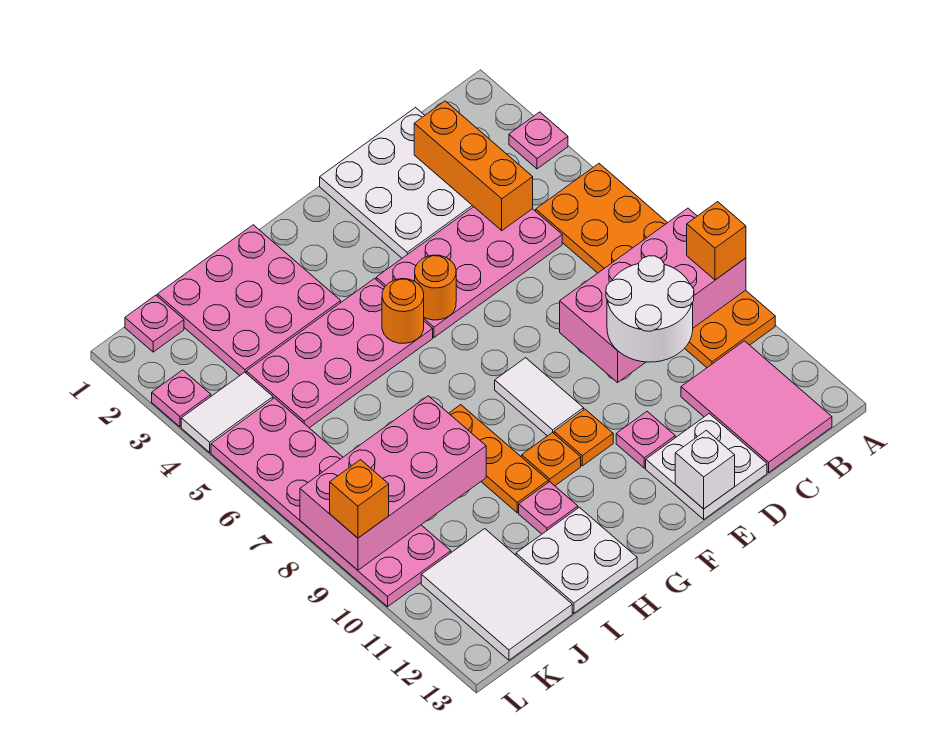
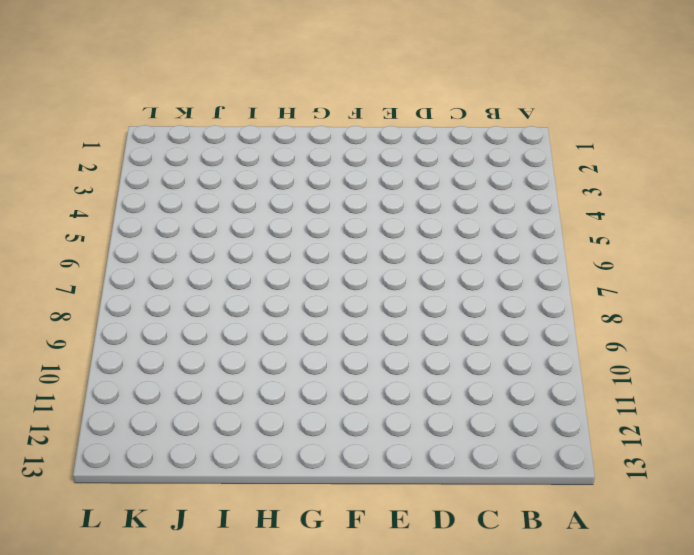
none -> pink plate A3 level 1
none -> orange plate A5:B10 level 1
none -> pink tile B11:C13 level 1

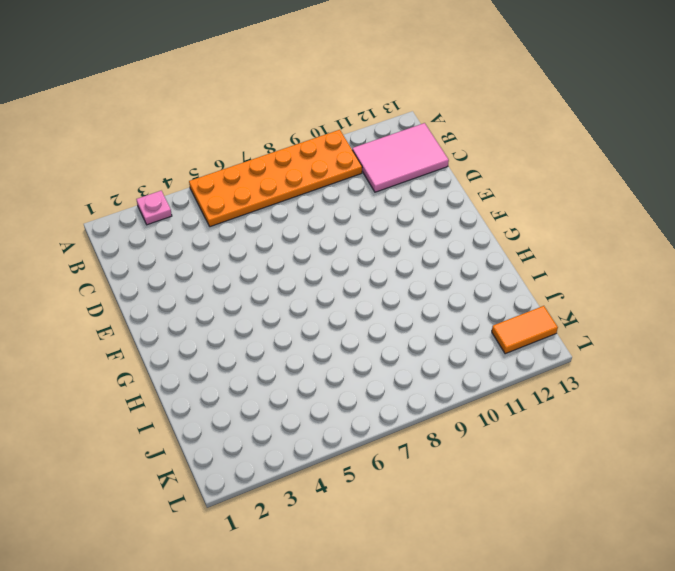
orange tile K12:K13 level 1 -> white tile J11:K13 level 1
none -> white plate C1:E3 level 1
none -> pink plate C4:F5 level 1
none -> white plate D12:E13 level 1

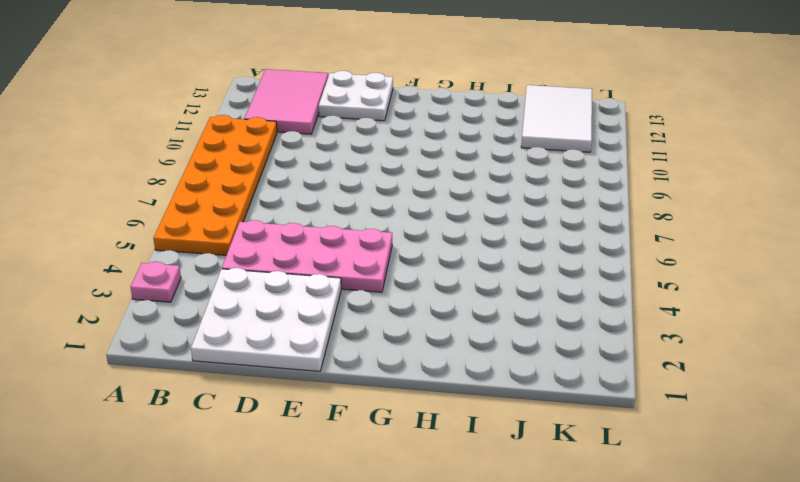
none -> pink plate E11 level 1
none -> white tile F8:F9 level 1
none -> orange plate F10 level 1

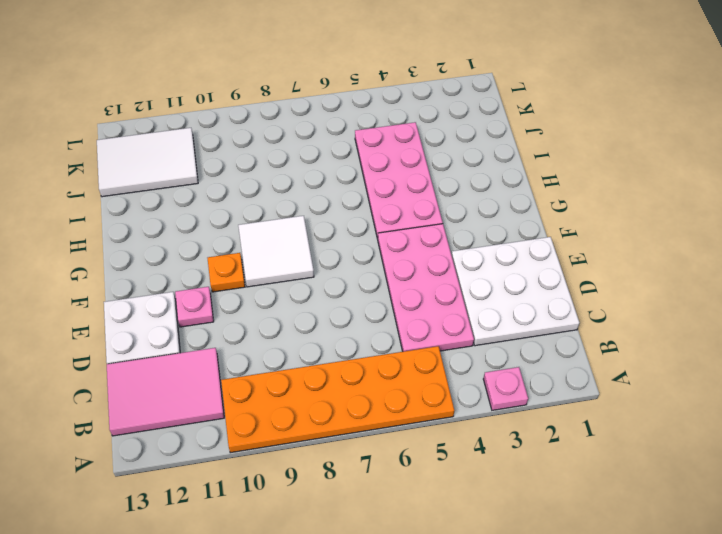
white tile F8:G9 level 1 -> white tile F8:F9 level 1
none -> orange plate G10 level 1
none -> pink plate H1:J3 level 1
none -> orange plate H8:H10 level 1

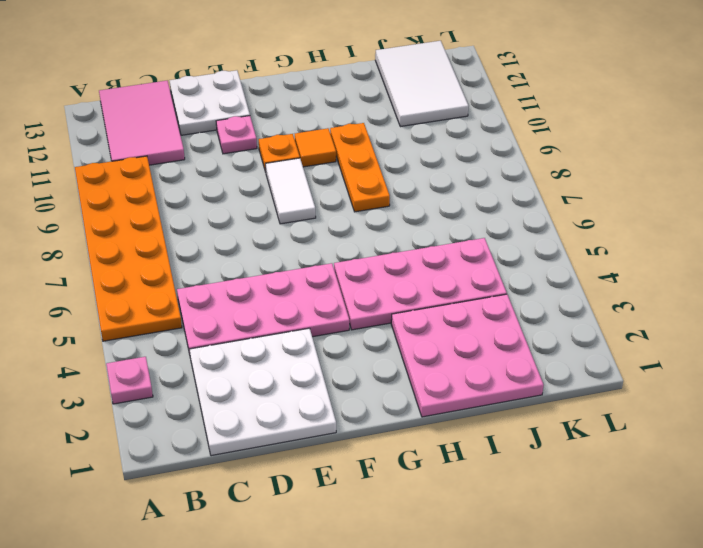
orange tile G10 level 1 -> orange plate G10 level 1
none -> pink plate H11 level 1
none -> white plate H12:I13 level 1
none -> pink plate K1 level 1

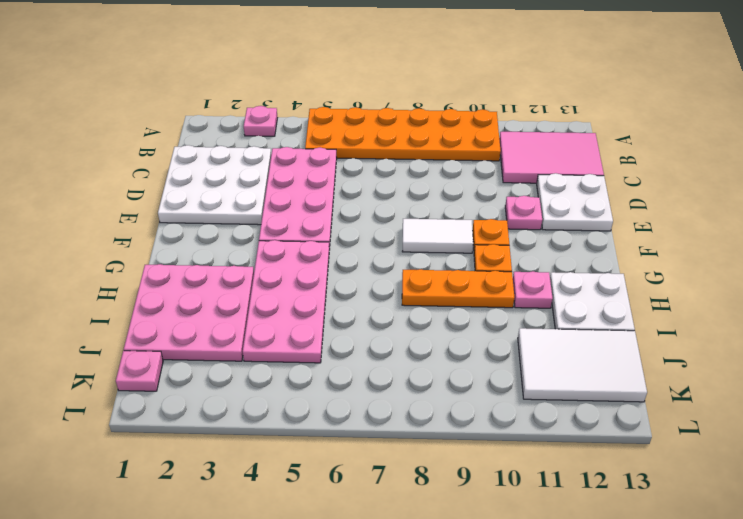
none -> white tile K4:L4 level 1
none -> pink plate K5:L10 level 1
none -> pink plate L3 level 1

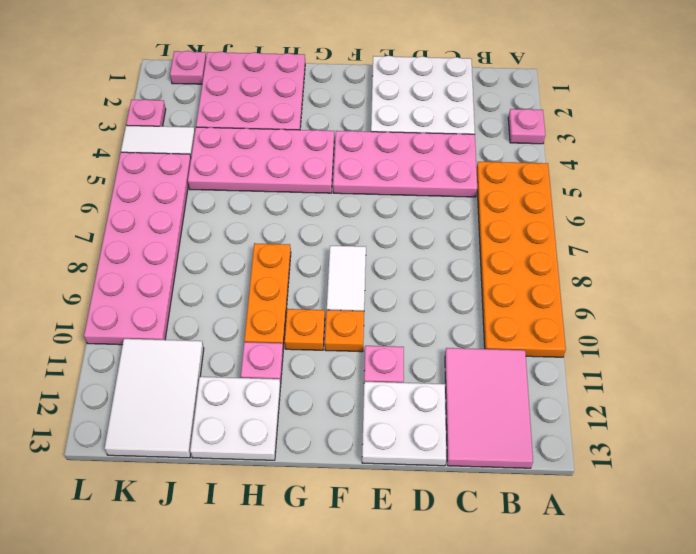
none -> pink brick A8:D9 level 2
none -> orange brick C2:C4 level 2
none -> white brick E13 level 2

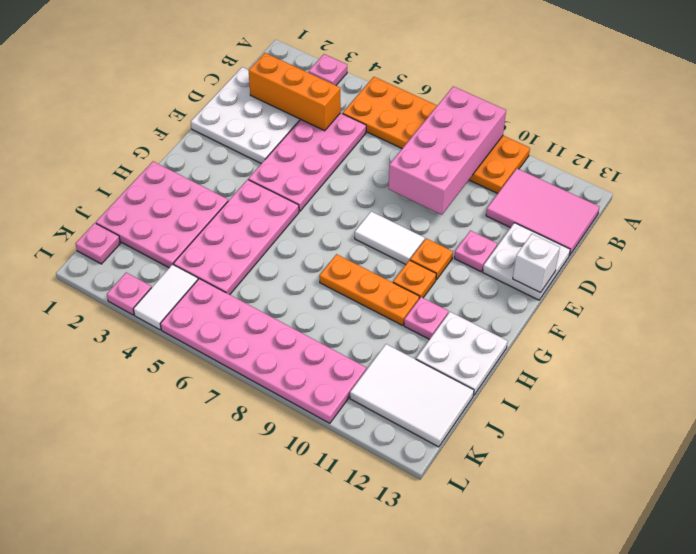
none -> orange round brick F5 level 2
none -> orange round brick G5 level 2
none -> pink brick I8:L9 level 2

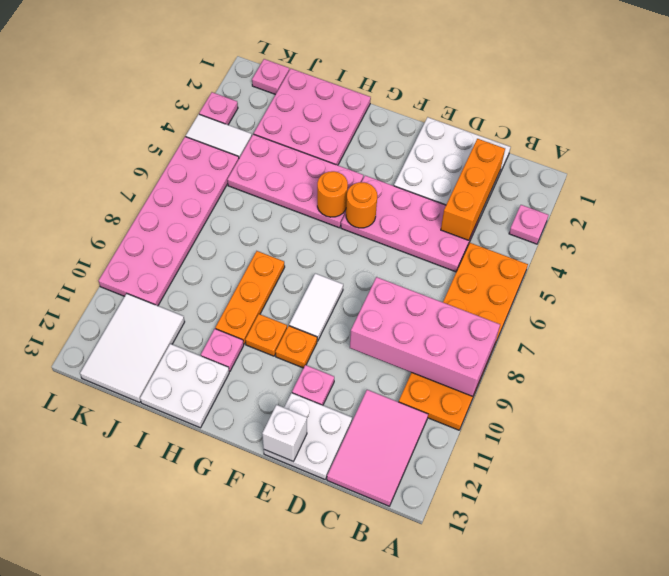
none -> pink brick I8:L9 level 2
none -> orange brick A9 level 3
none -> white round brick C9:D10 level 3

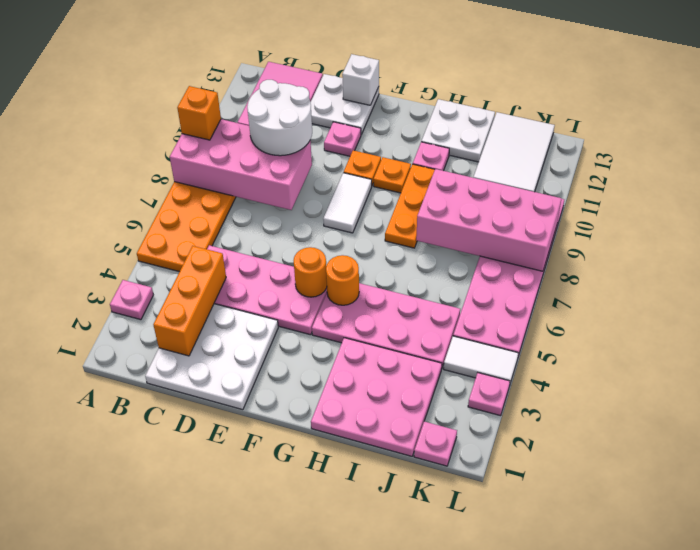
none -> orange brick L9 level 3

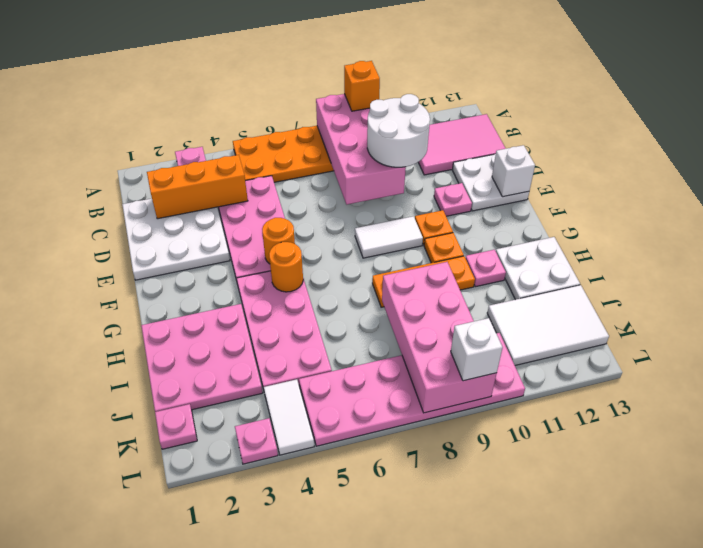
white brick L9 level 3 -> orange brick L9 level 3

